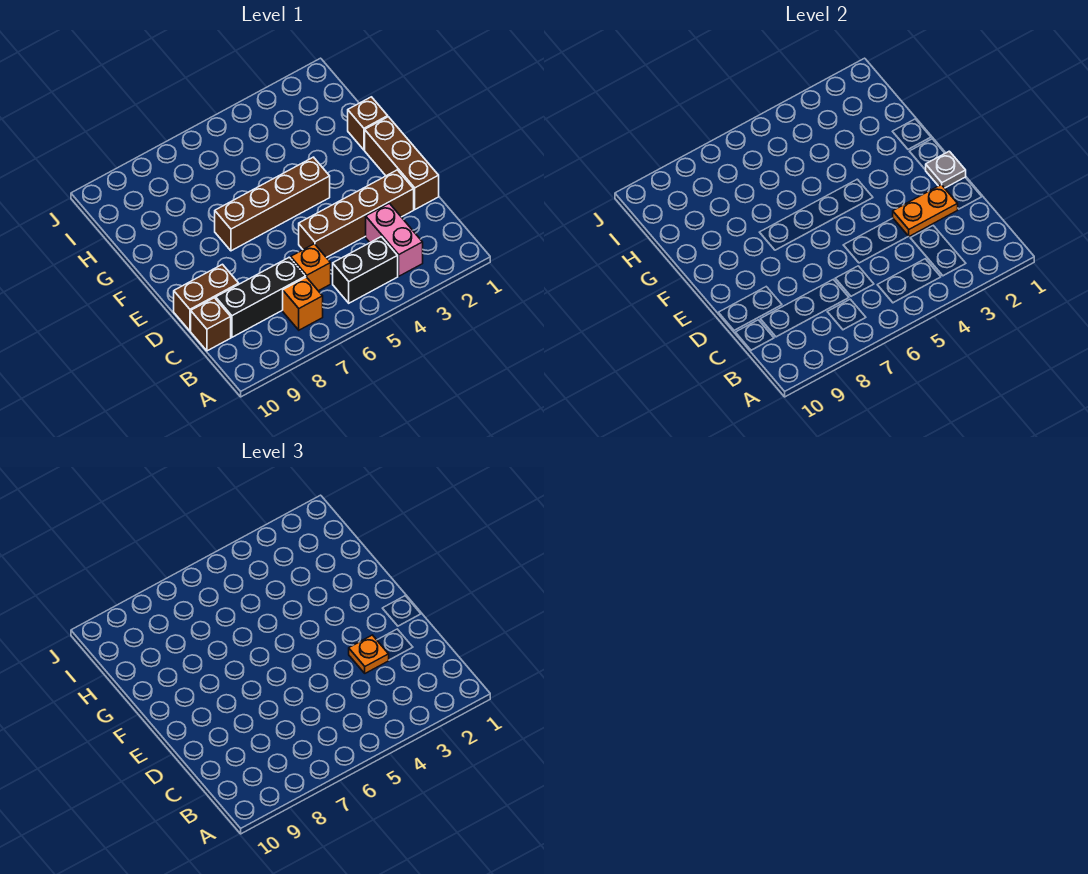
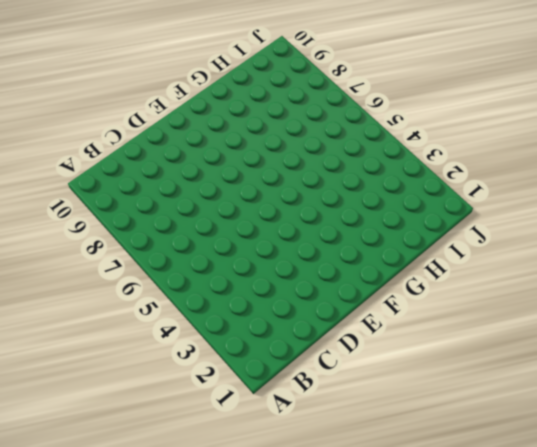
none -> pink brick B3:C3 level 1
none -> black brick B4:B5 level 1
none -> orange brick B7 level 1

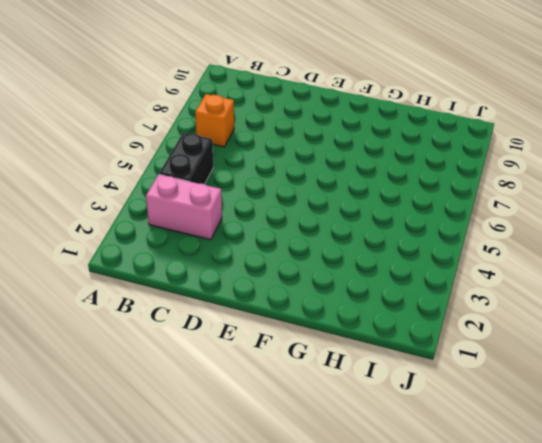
none -> orange brick C6 level 1
none -> black brick C7:C9 level 1
none -> brown brick C10 level 1

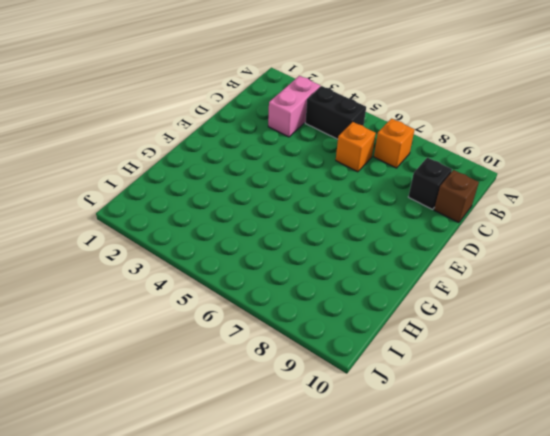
black brick C9 level 1 -> black brick C7:C9 level 1
none -> brown brick D1:F1 level 1
none -> brown brick D2:D5 level 1
none -> brown brick D9:D10 level 1

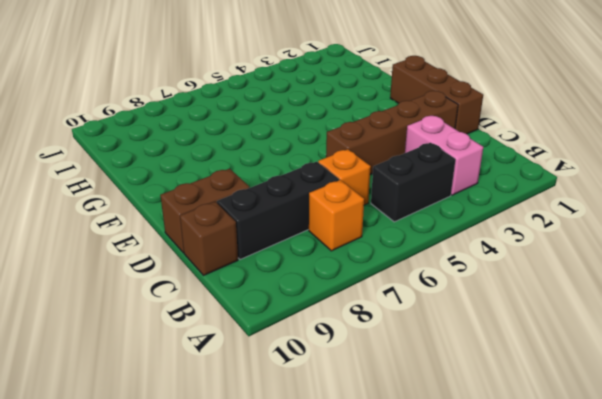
none -> brown brick F4:F7 level 1
none -> brown brick G1 level 1
none -> orange plate D2:D3 level 2

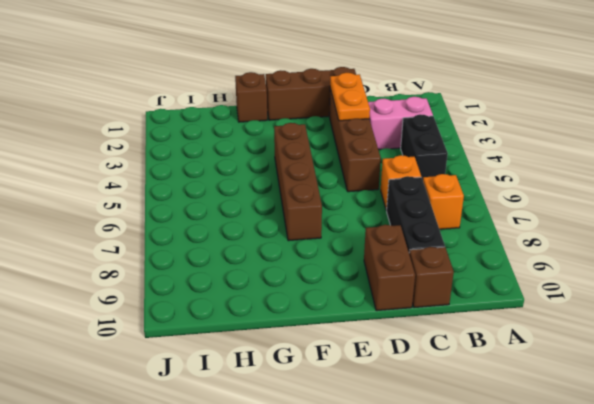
none -> grey plate E1 level 2
none -> orange plate D3 level 3

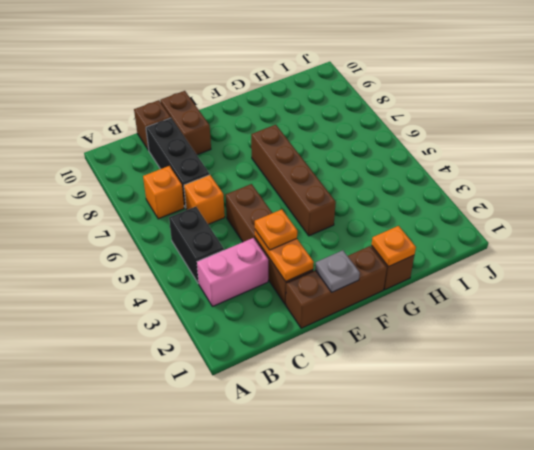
orange plate G1 level 2 -> none

